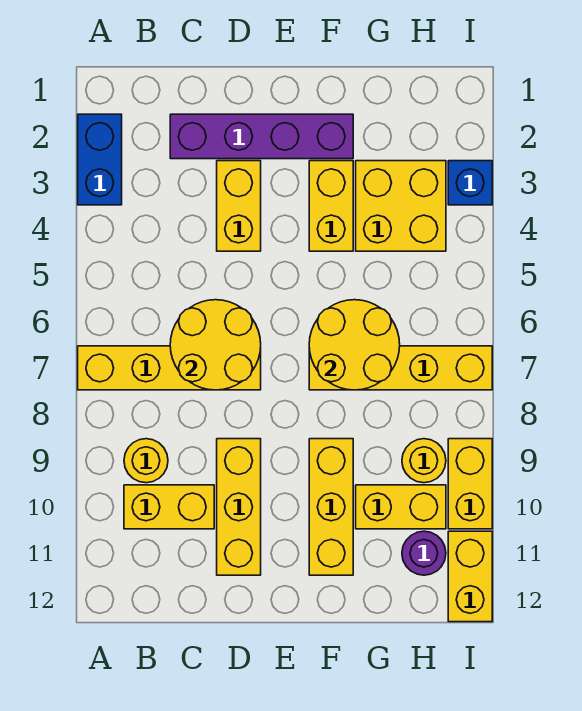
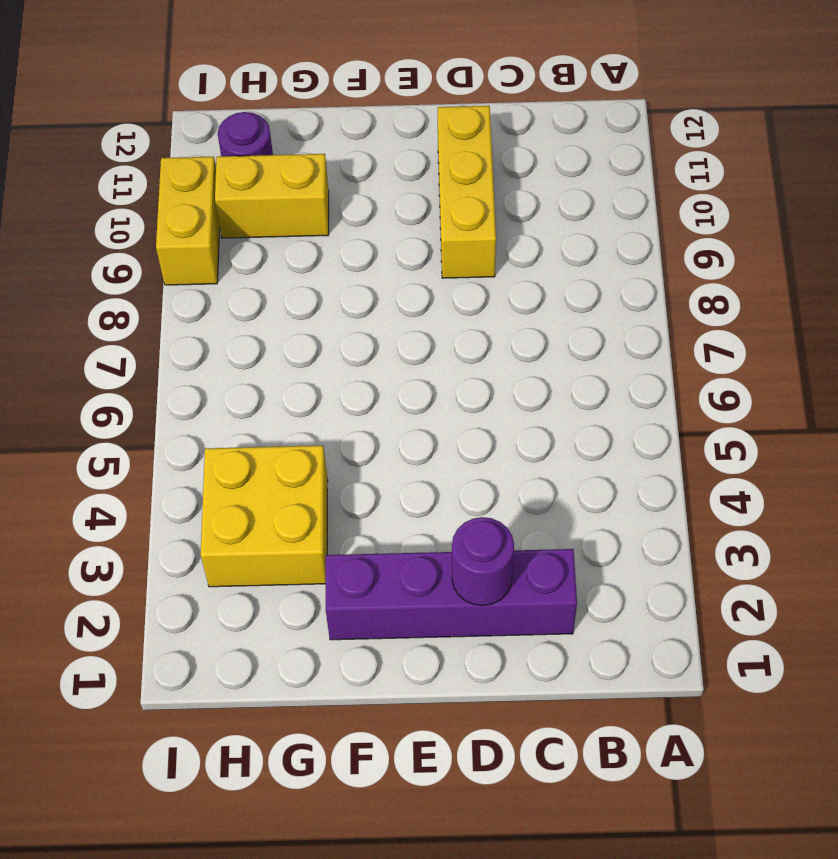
purple round brick D2 level 2 -> none
none -> blue brick A2:A3 level 1
none -> yellow brick A7:D7 level 1
none -> yellow round brick B9 level 1

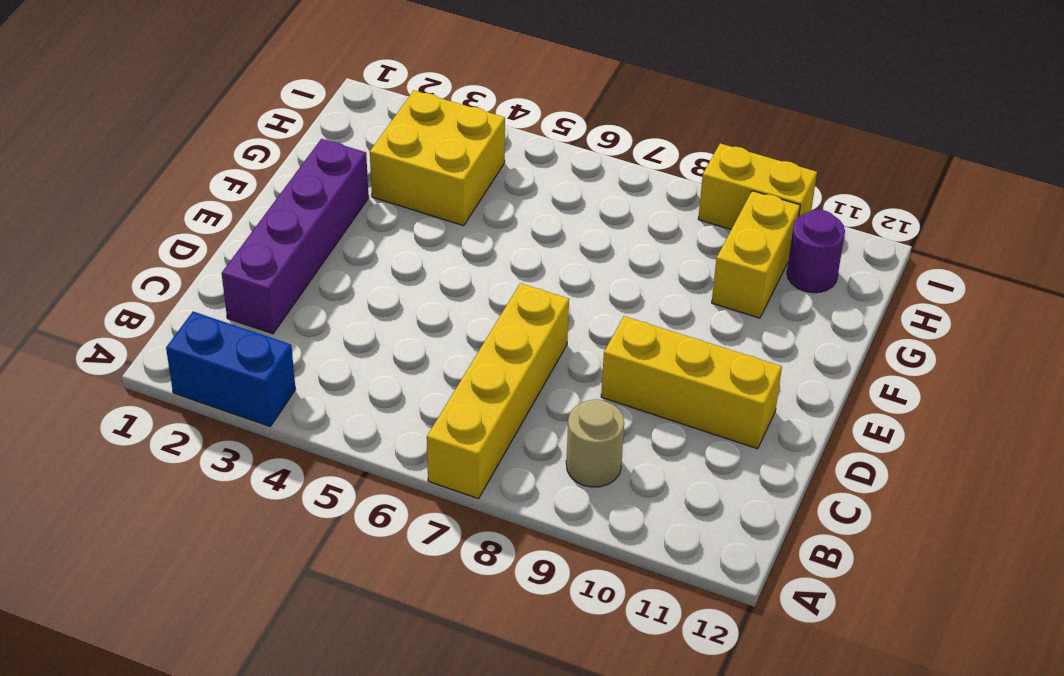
tan round brick B9 level 1 -> yellow round brick B9 level 1
none -> yellow brick B10:C10 level 1
none -> yellow brick D3:D4 level 1
none -> yellow brick F3:F4 level 1

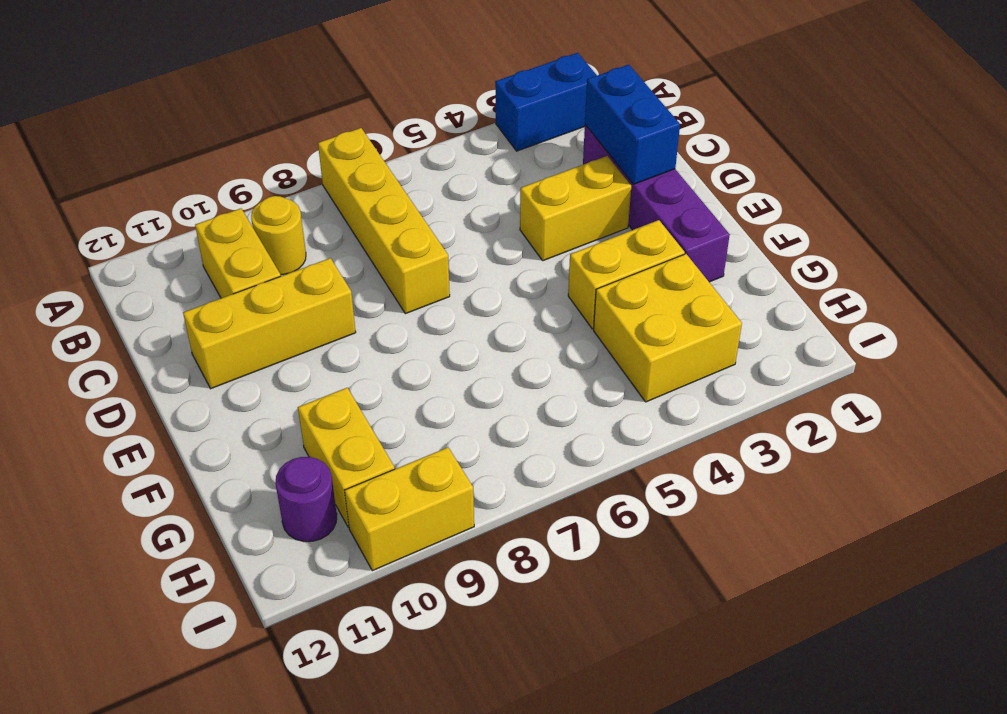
blue brick C2:D2 level 2 -> none
none -> yellow brick F7:I7 level 1
none -> yellow brick F9:F11 level 1
none -> yellow round brick H9 level 1

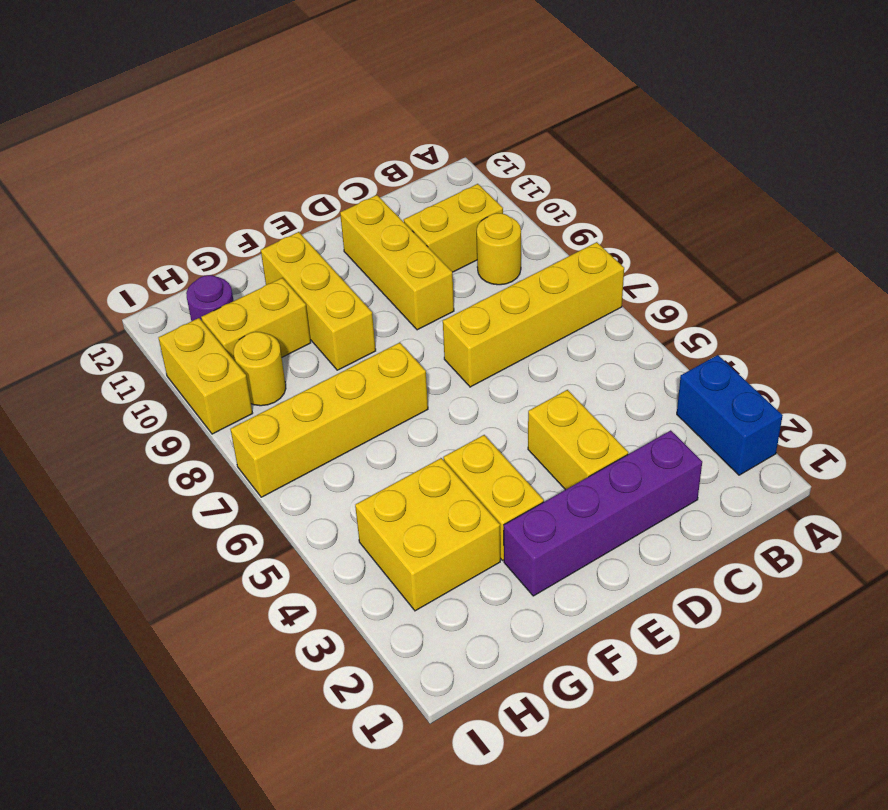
none -> blue brick I3 level 1
none -> yellow brick I11:I12 level 1
none -> yellow round brick C6:D7 level 2

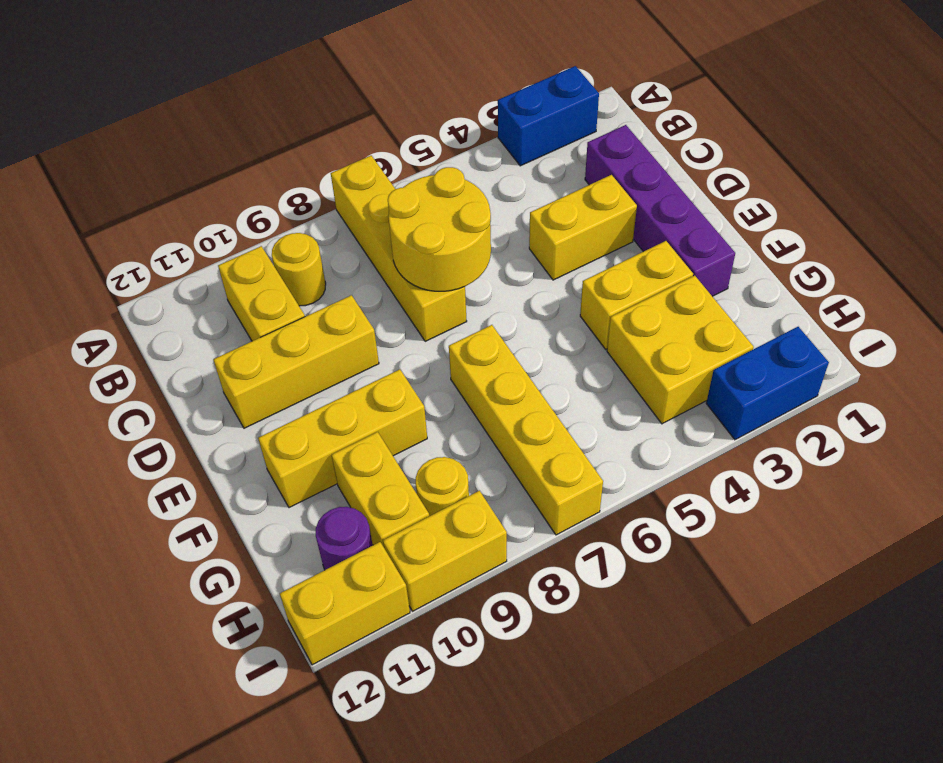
blue brick I2:I3 level 1 -> blue brick I3 level 1
none -> yellow round brick F6:G7 level 2

